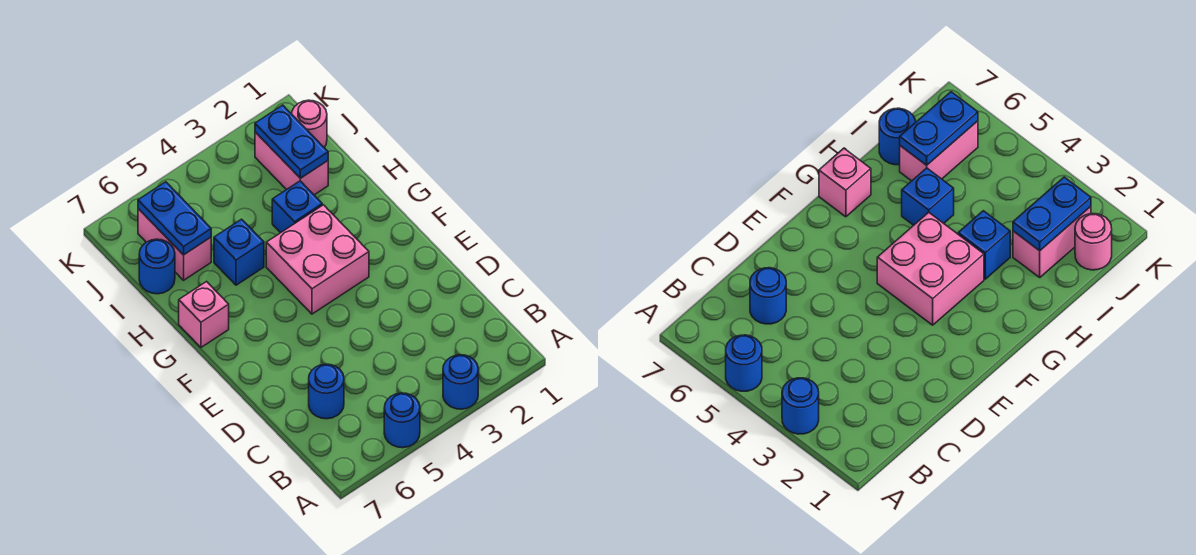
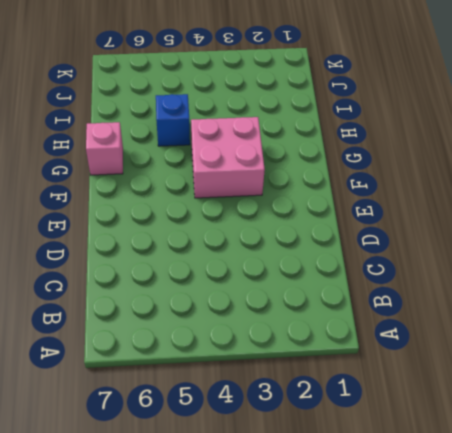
none -> blue round brick A3 level 1
none -> blue round brick A5 level 1
none -> blue round brick C6 level 1

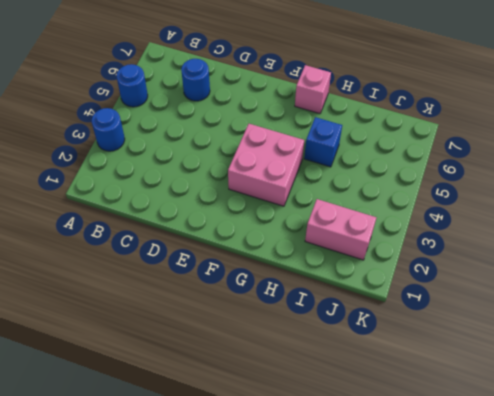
none -> blue brick H3 level 1
none -> pink brick I6:J6 level 1
none -> blue round brick I7 level 1

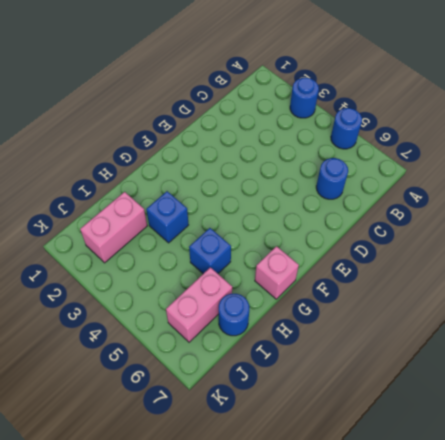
none -> pink brick F3:G4 level 1
none -> pink round brick J1 level 1
none -> blue plate I2:J2 level 2

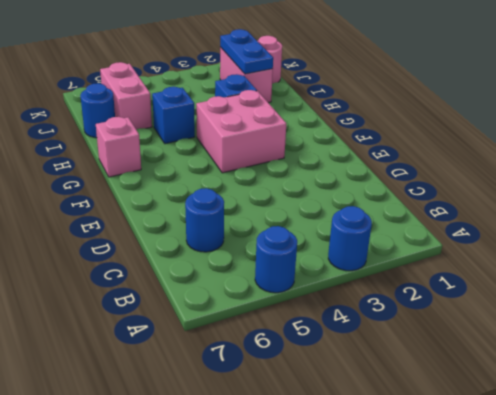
none -> blue plate I6:J6 level 2

